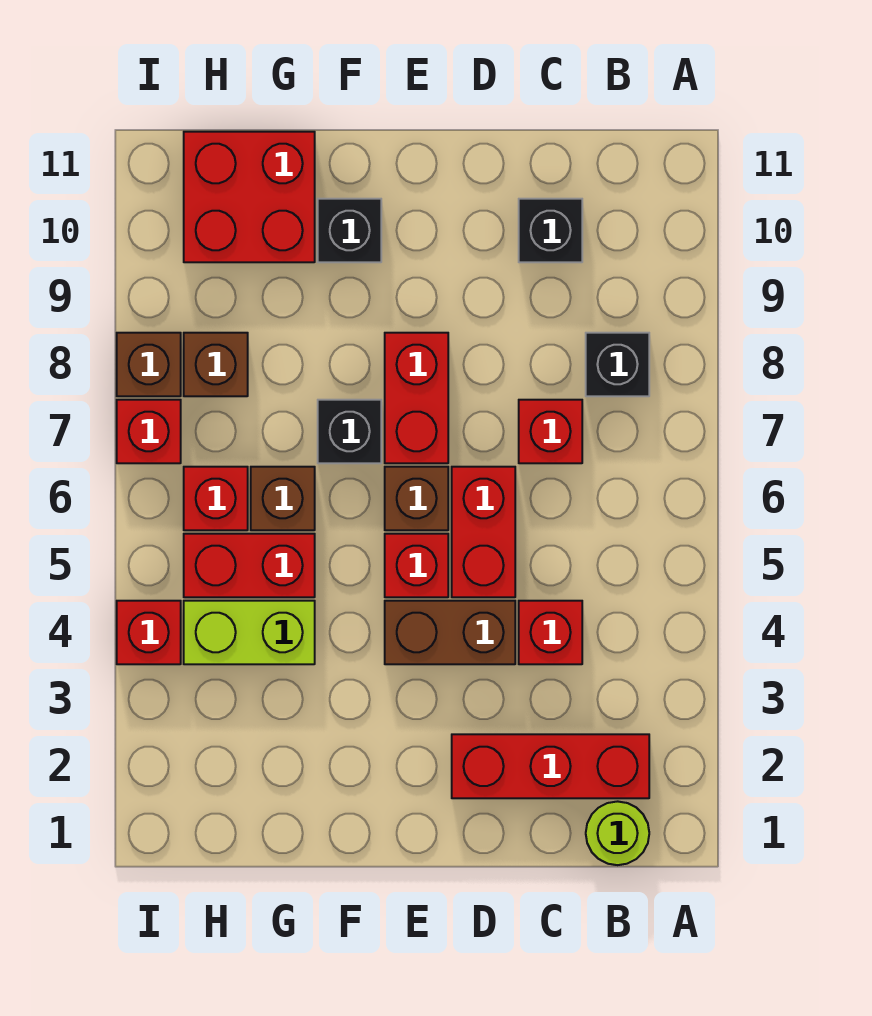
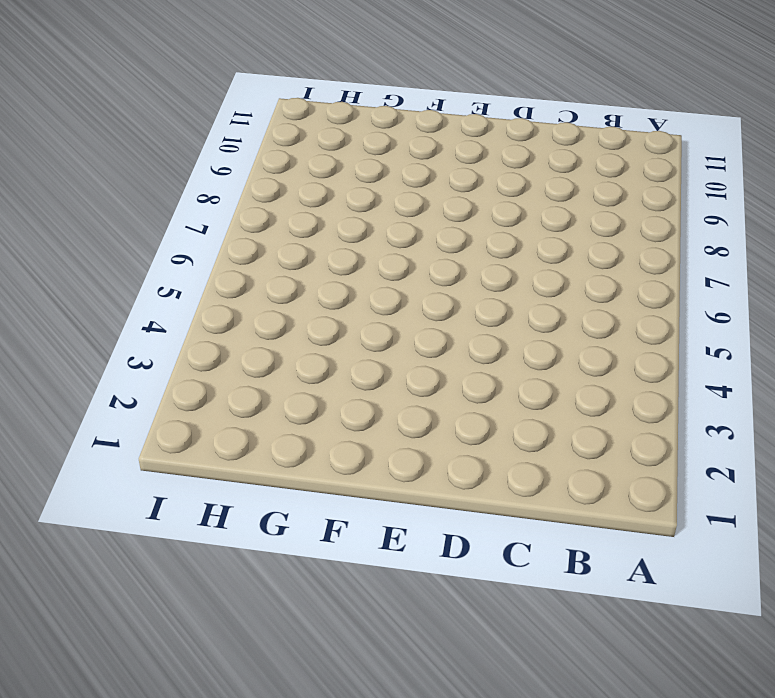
none -> lime round brick B1 level 1
none -> red brick B2:D2 level 1
none -> black brick B8 level 1

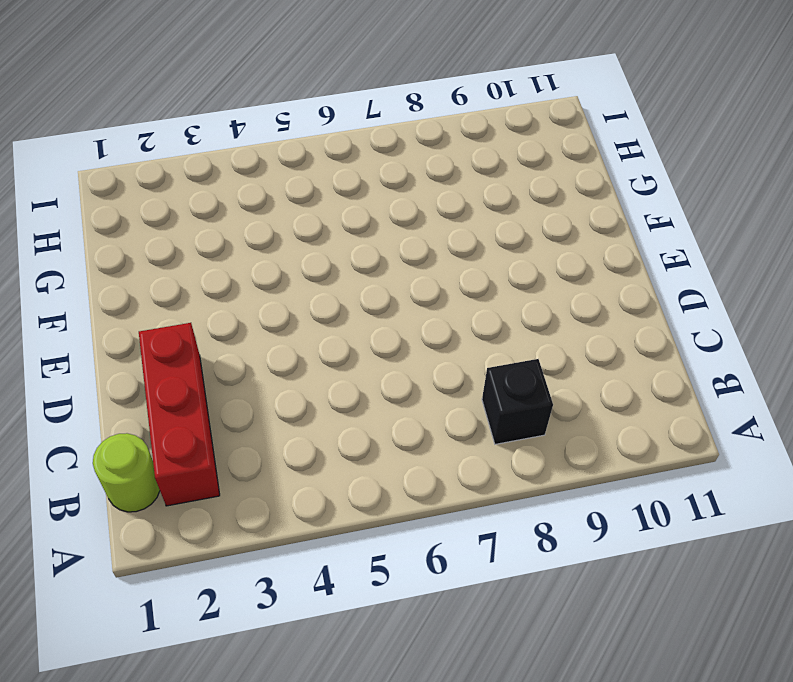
none -> red brick C4 level 1
none -> red brick C7 level 1
none -> black brick C10 level 1

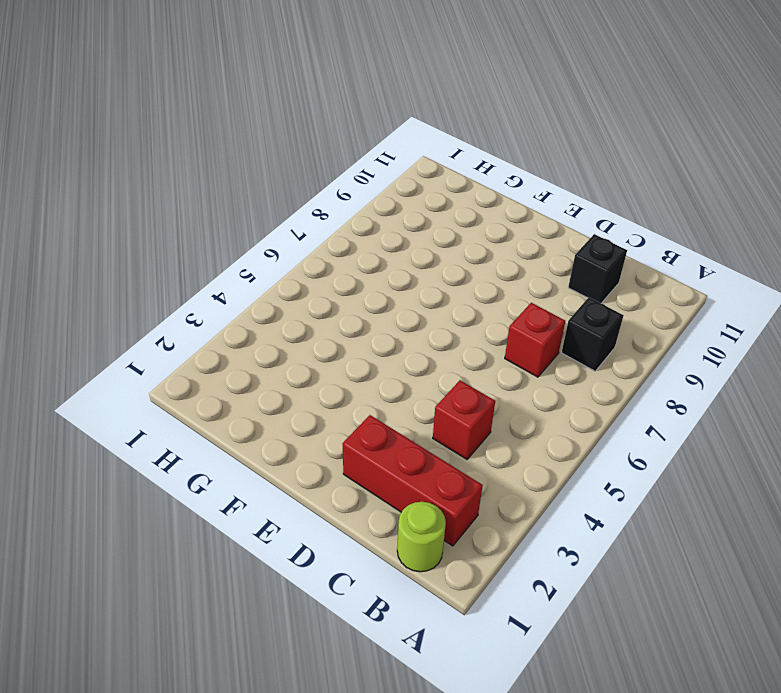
none -> brown brick D4:E4 level 1
none -> red brick D5:D6 level 1
none -> red brick E5 level 1

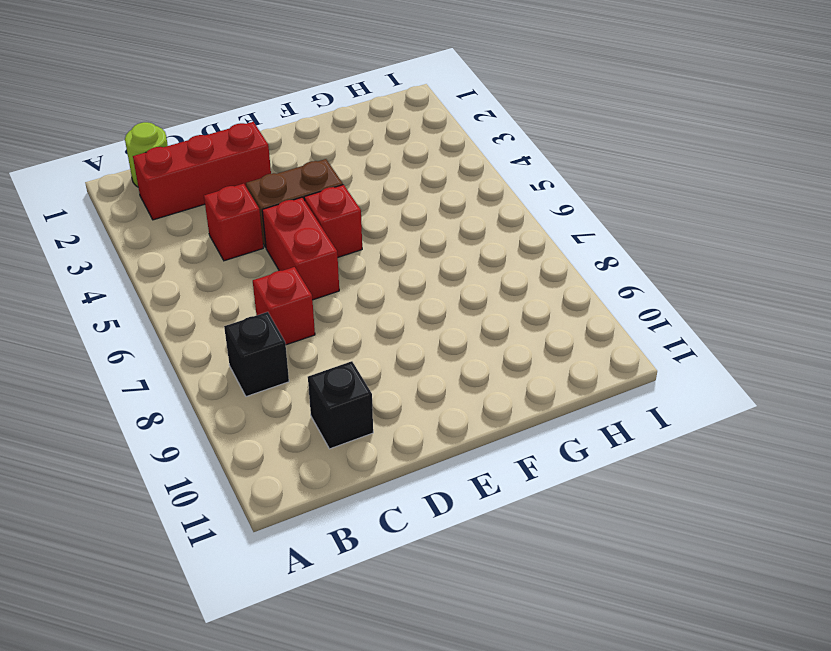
none -> brown brick E6 level 1
none -> red brick E7:E8 level 1
none -> black brick F7 level 1

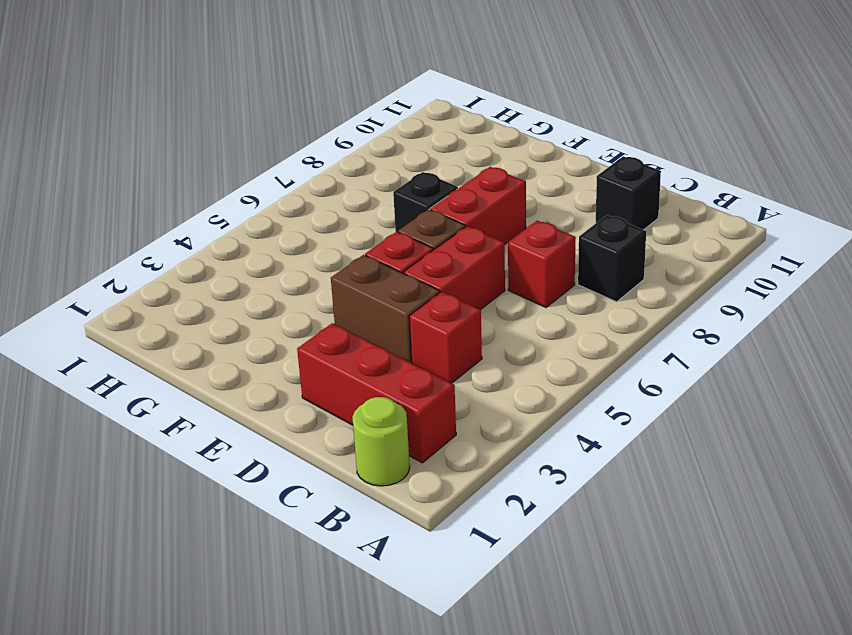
none -> black brick F10 level 1
none -> lime brick G4:H4 level 1
none -> red brick G5:H5 level 1

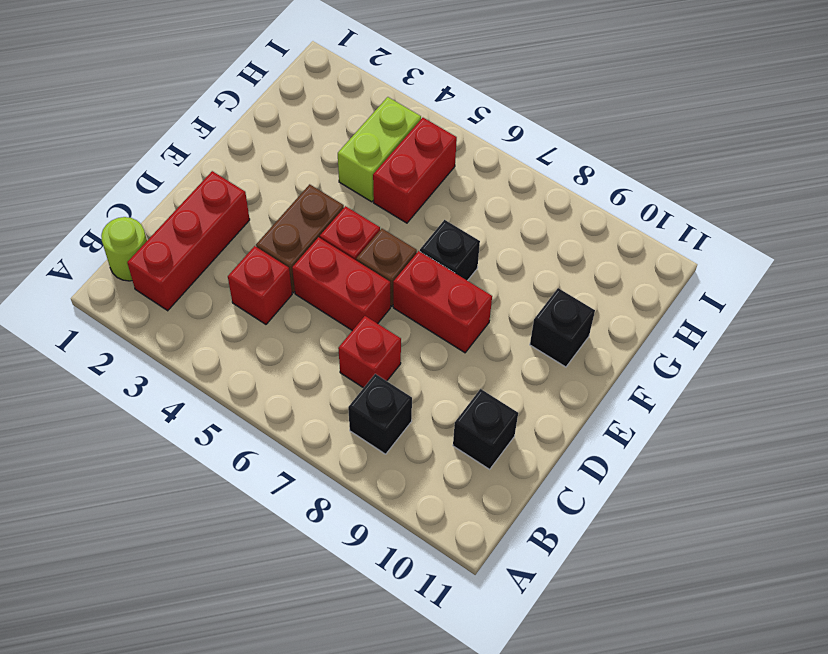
none -> brown brick G6 level 1
none -> red brick G10:H11 level 1
none -> red brick H6 level 1

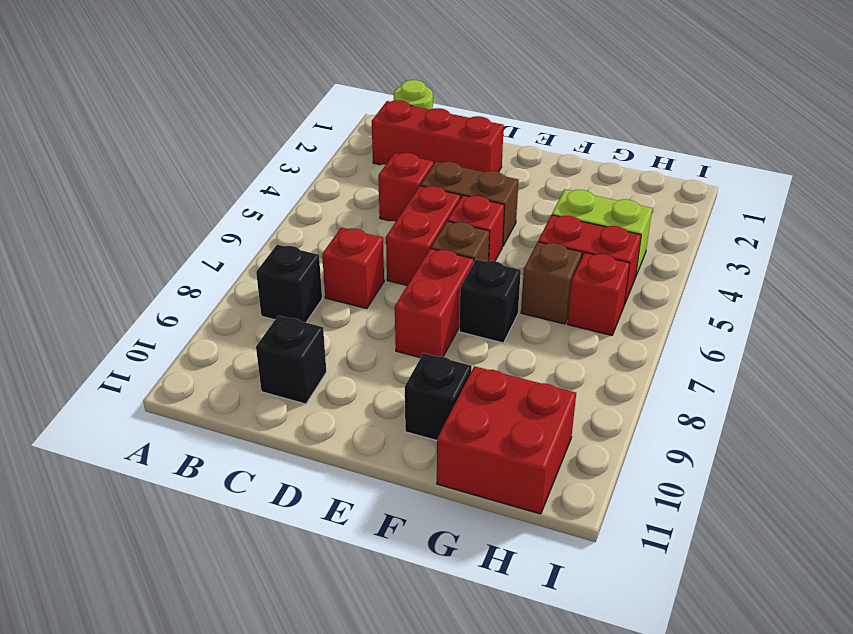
none -> brown brick H8 level 1
none -> red brick I4 level 1
none -> red brick I7 level 1

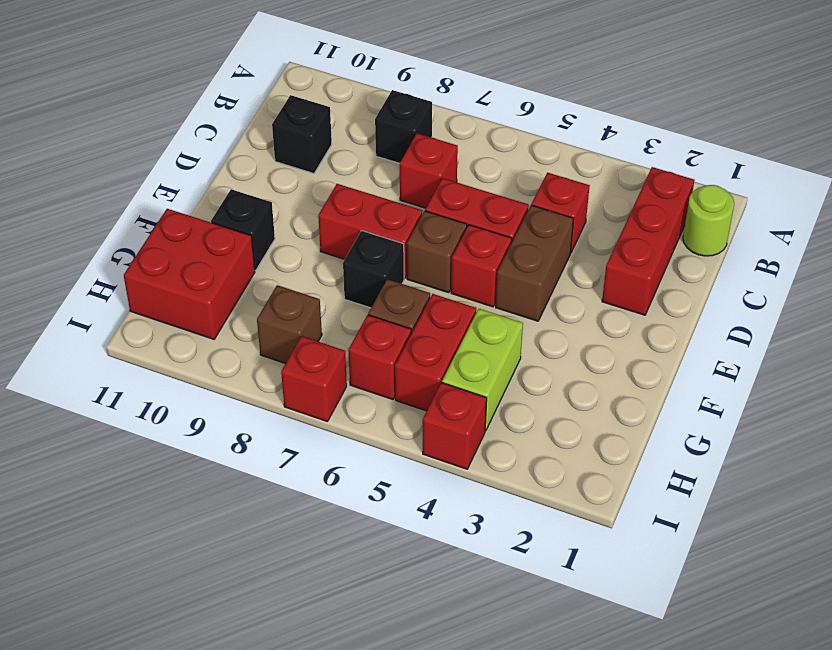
none -> brown brick I8 level 1

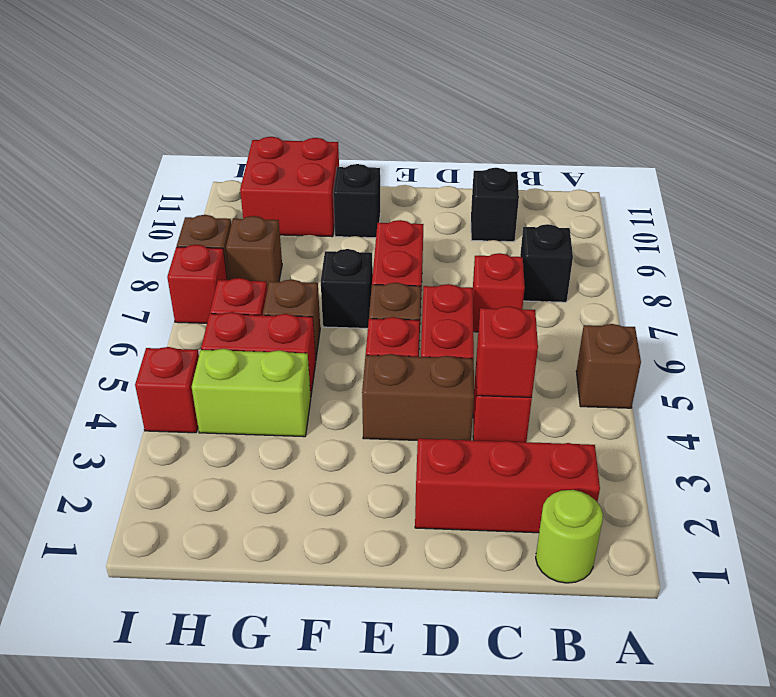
brown brick A5 level 1 -> none
red brick C4 level 2 -> none

